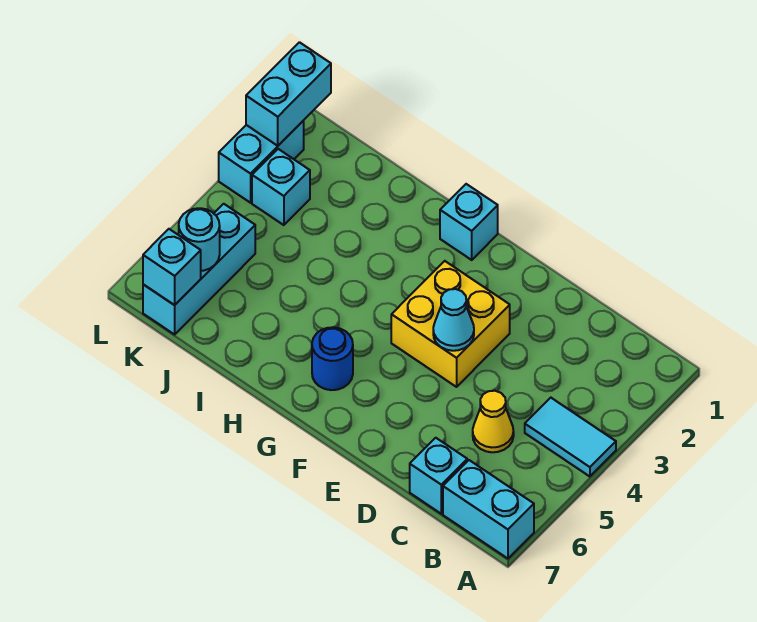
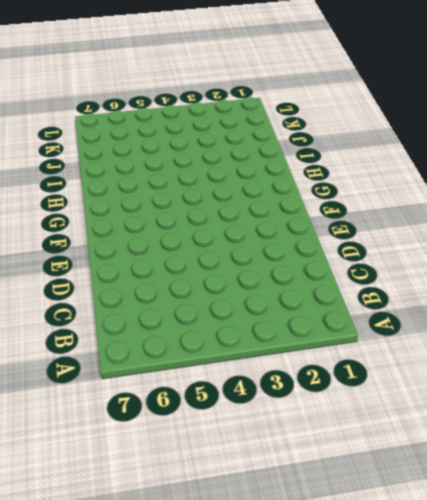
none -> cyan tile A4:B4 level 1
none -> cyan brick A7:B7 level 1
none -> yellow cone C5 level 1

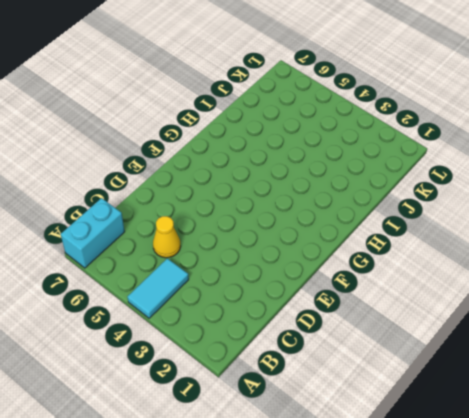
none -> cyan brick C7 level 1
none -> yellow brick E3:F4 level 1
none -> cyan brick G1 level 1

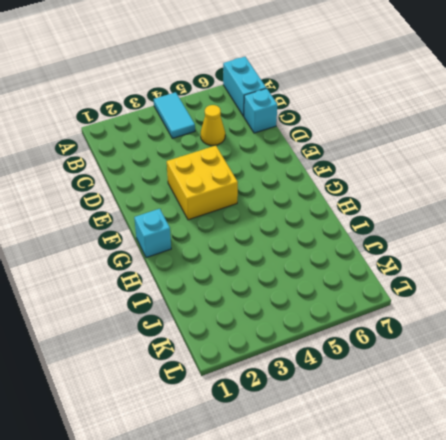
none -> blue round brick G6 level 1
none -> cyan brick K3 level 1
none -> cyan brick K5:K7 level 1

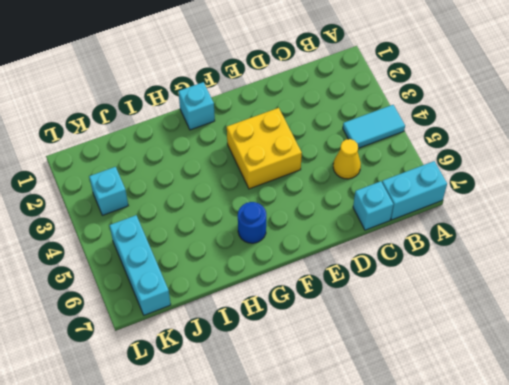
none -> cyan brick L2:L3 level 1
none -> cyan cone E4 level 2
none -> cyan round brick K6 level 2

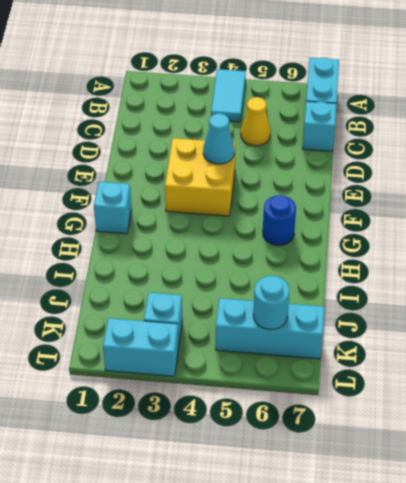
none -> cyan brick K7 level 2
none -> cyan brick L1:L2 level 2

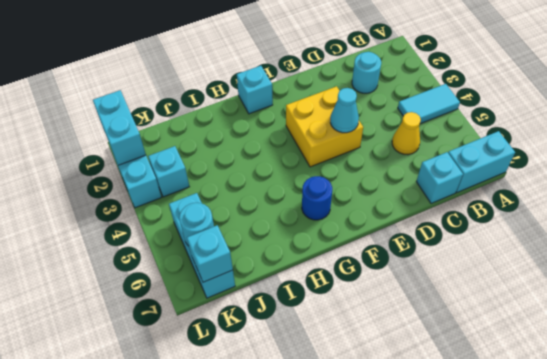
cyan round brick C2 level 1 -> none

